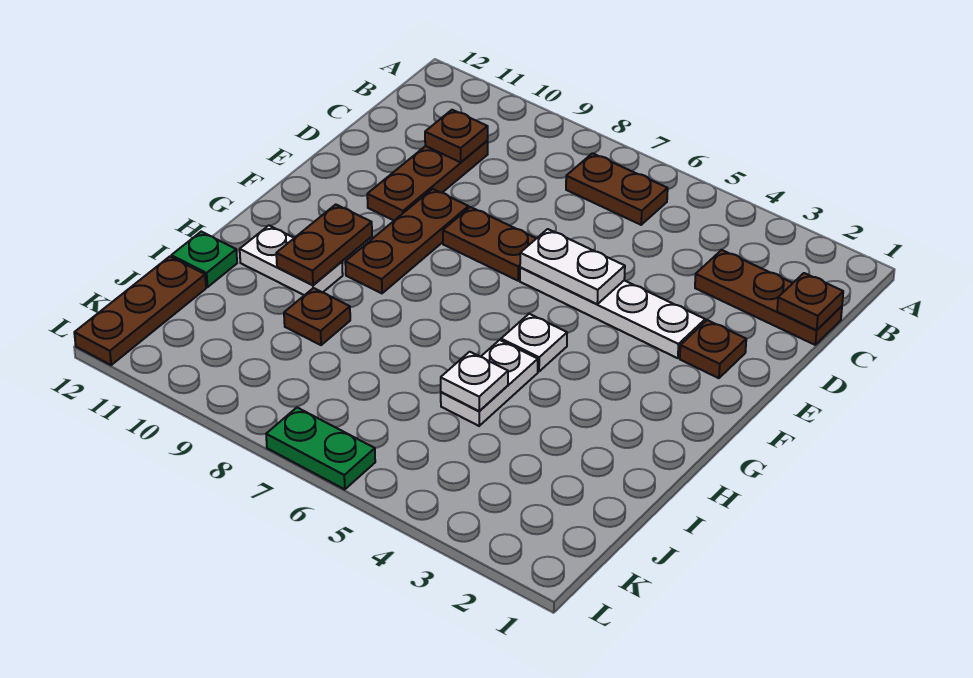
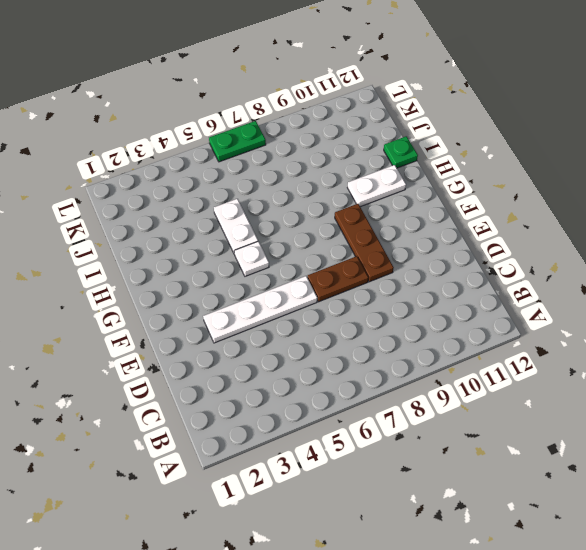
none -> brown plate B6:B7 level 1
none -> brown plate C1:C3 level 1
none -> brown plate C10:E10 level 1

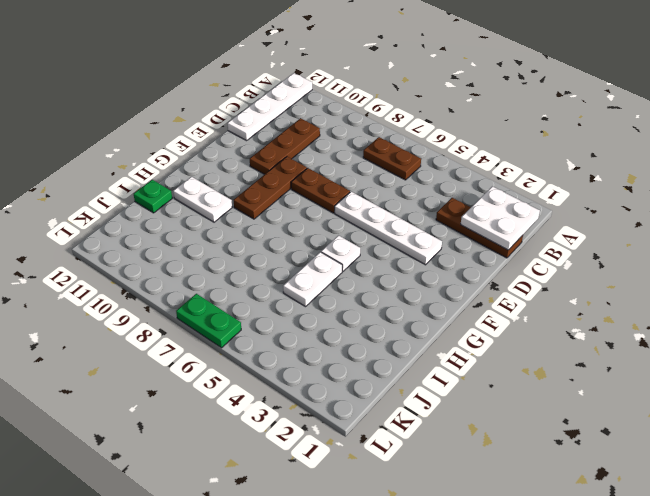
white plate A12:D12 level 1 -> none
white plate B1:C2 level 2 -> brown plate C1 level 2
none -> brown plate E2 level 1
none -> brown plate I9 level 1
none -> brown plate J12:L12 level 1

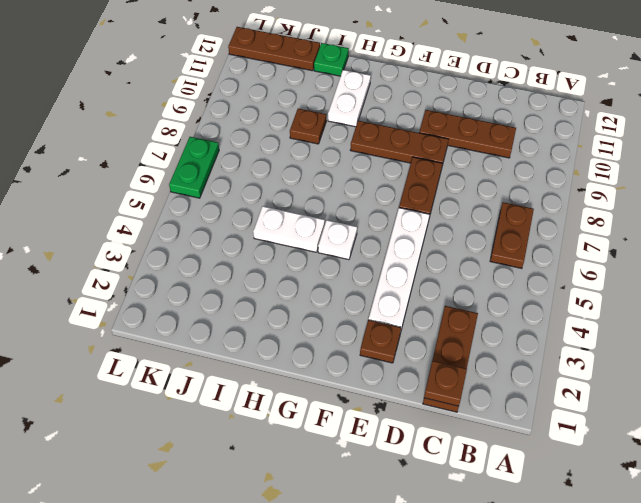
none -> brown plate C10 level 2
none -> white plate E5:E6 level 2
none -> brown plate G10:H10 level 2

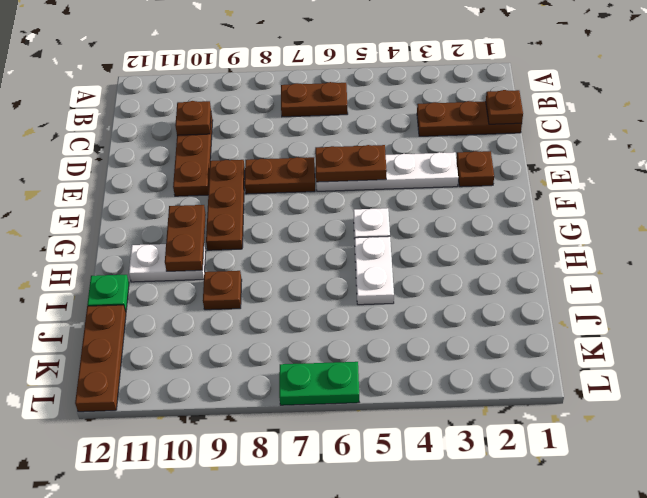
brown plate E5:E6 level 2 -> white plate E5:E6 level 2
none -> white plate I5 level 2

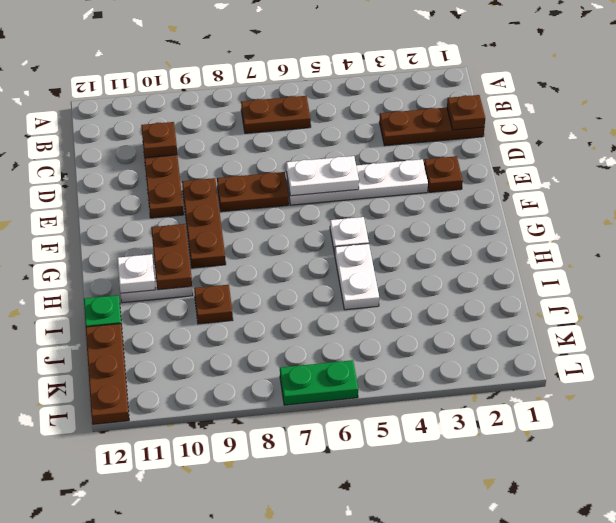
white plate H11 level 2 -> white plate I5 level 2

